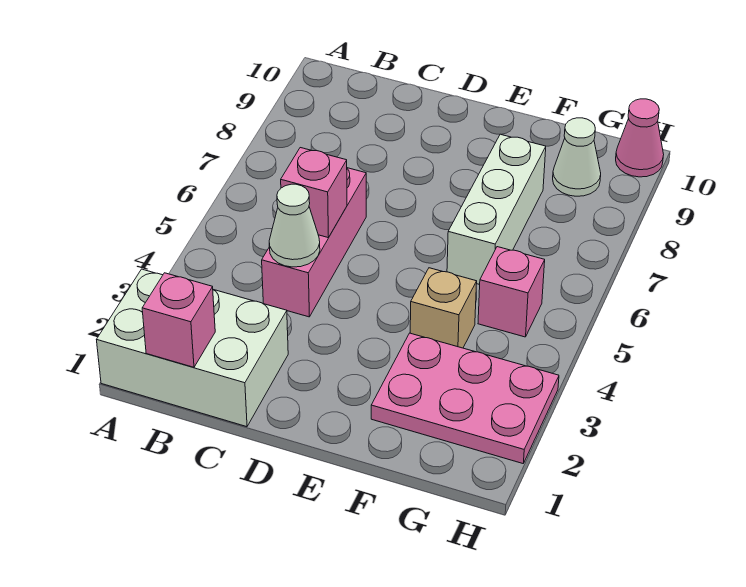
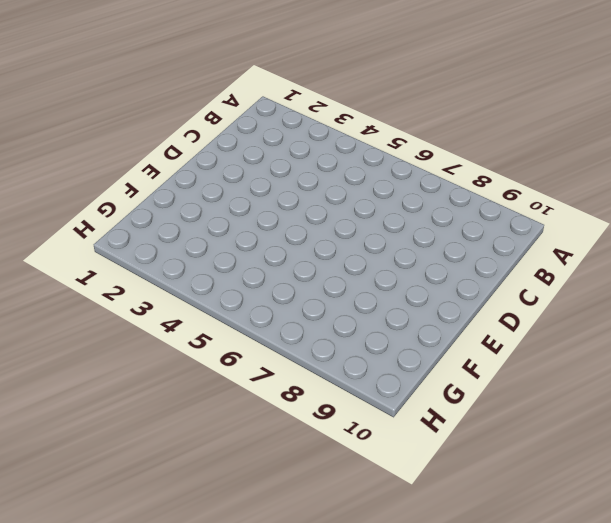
none -> white brick A1:C2 level 1
none -> pink brick C4:C6 level 1

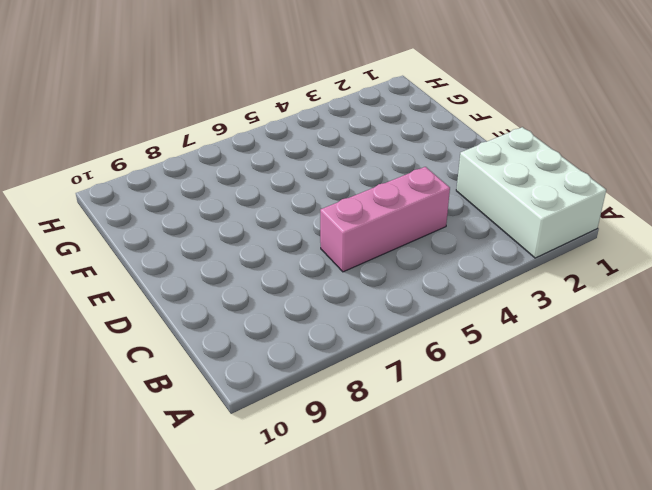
none -> pink plate F2:H3 level 1
none -> tan brick F4 level 1

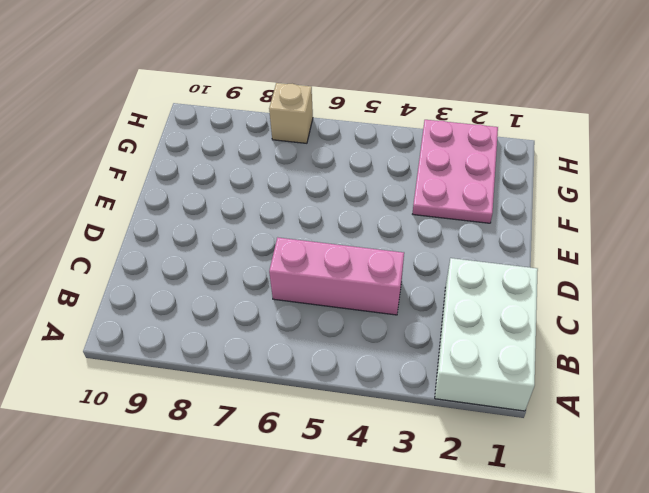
tan brick H7 level 1 -> tan brick F4 level 1
none -> white brick F6:F8 level 1
none -> pink brick G5 level 1

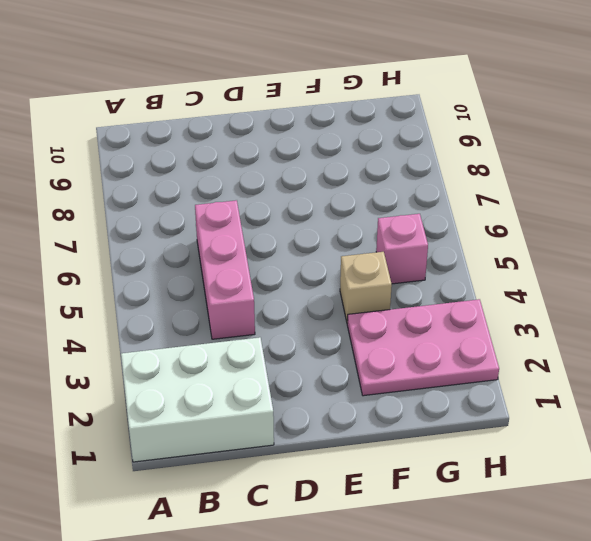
none -> white brick F6:F8 level 1
none -> white cone G9 level 1

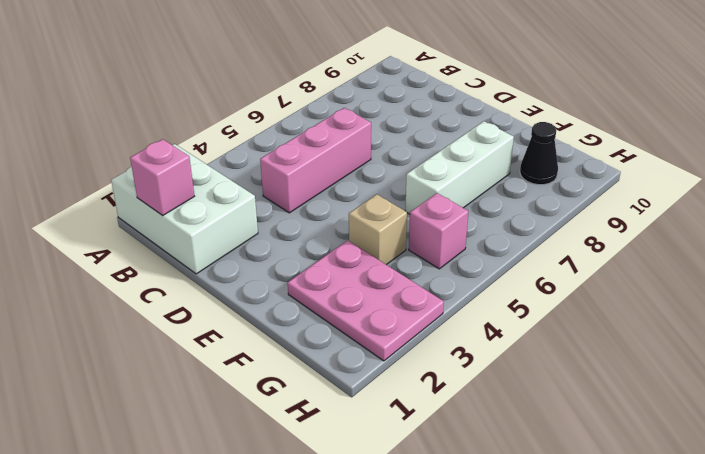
black cone G9 level 1 -> white cone G9 level 1
none -> pink cone H10 level 1
none -> white cone C4 level 2

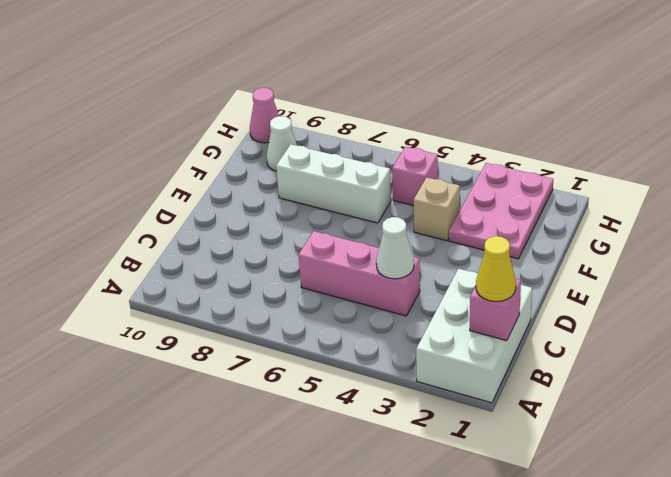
yellow cone B1 level 3 -> none
none -> pink brick C5 level 2

